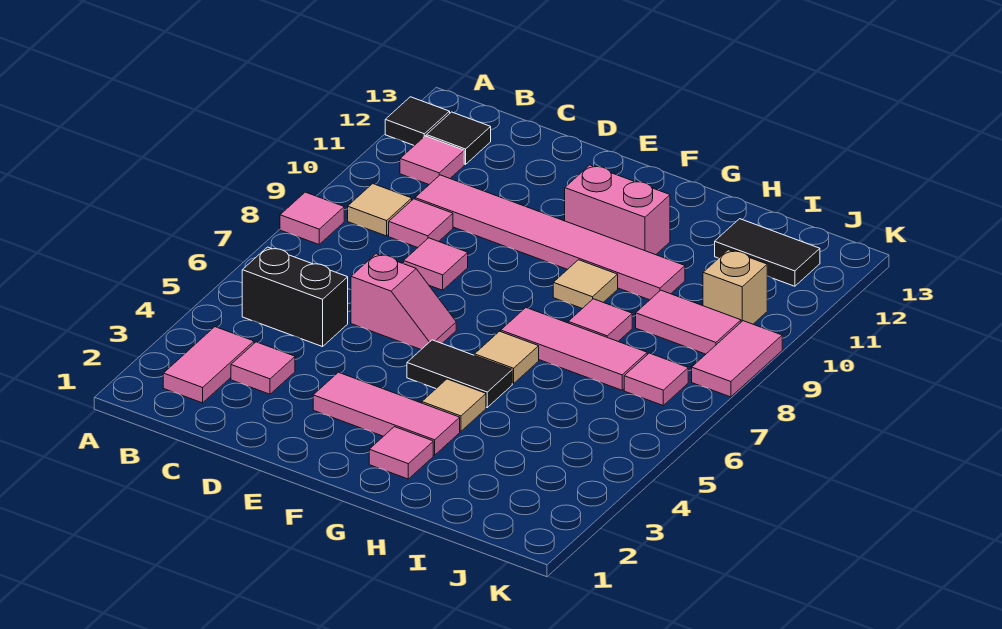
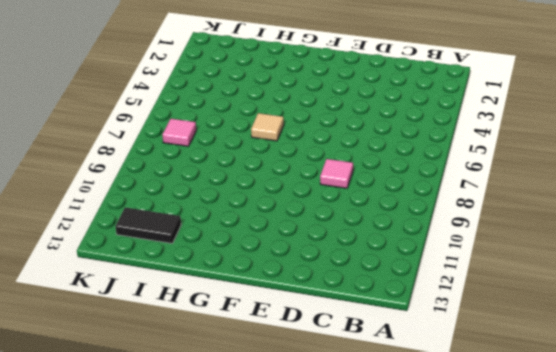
none -> pink tile A8 level 1
none -> black tile A12 level 1
none -> pink tile B2:B3 level 1

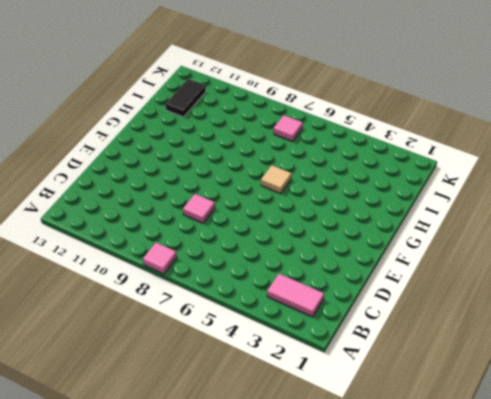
none -> black tile A12 level 1
none -> black brick B5:C5 level 1
none -> tan tile B9 level 1

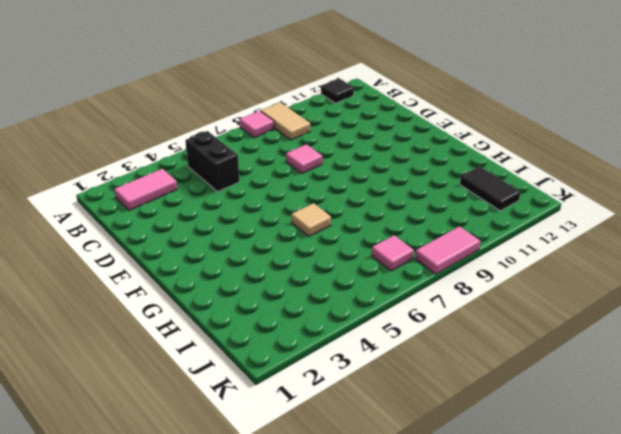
tan tile A9:B9 level 1 -> tan tile B9 level 1
none -> pink tile B11 level 1
none -> black tile B12 level 1
none -> pink tile C3 level 1

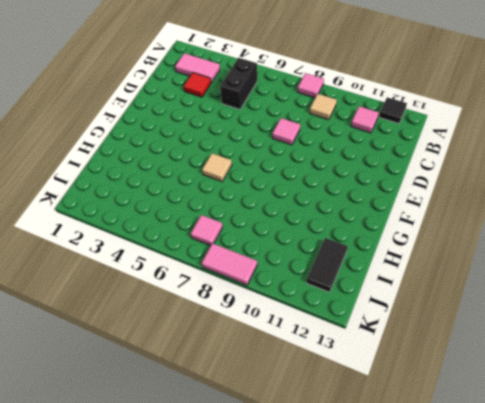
red tile C3 level 1 -> pink tile C3 level 1
none -> black tile B12 level 1
none -> pink tile C9 level 1
none -> pink tile C10:H10 level 1

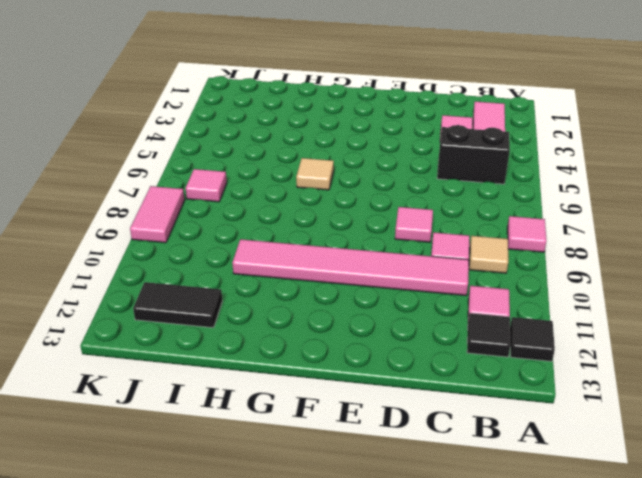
none -> pink slope D6:E6 level 1 top D
none -> pink tile E3:G3 level 1
none -> black tile F5:G5 level 1

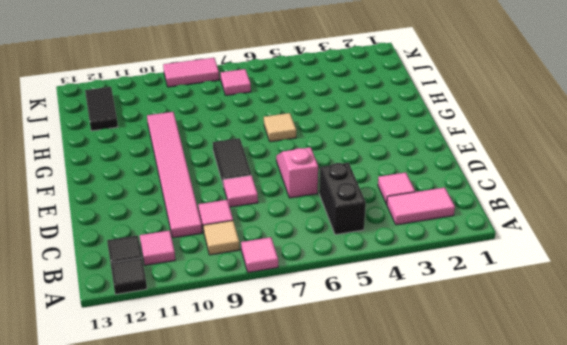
black tile E8:F8 level 1 -> black tile F5:G5 level 1
none -> pink tile E3:G3 level 1
none -> pink brick F11:G11 level 1
none -> pink tile G2 level 1

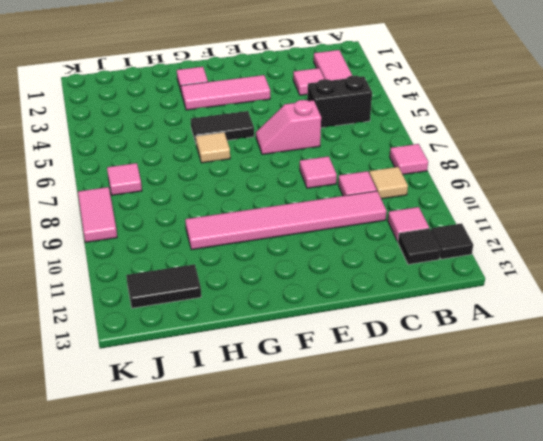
none -> pink brick F11:G11 level 1
none -> tan tile G4 level 1
none -> pink tile G7:I7 level 1

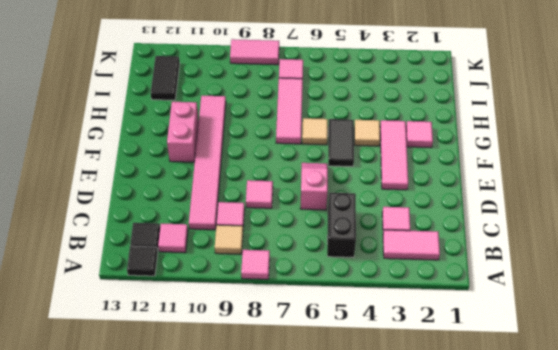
none -> tan tile G9 level 1
none -> pink tile H8 level 1
none -> pink tile I9:J9 level 1

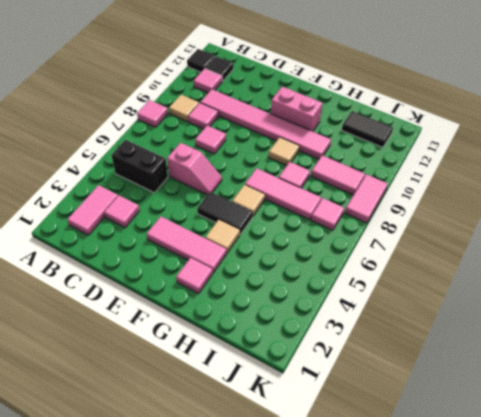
none -> tan brick J10 level 1

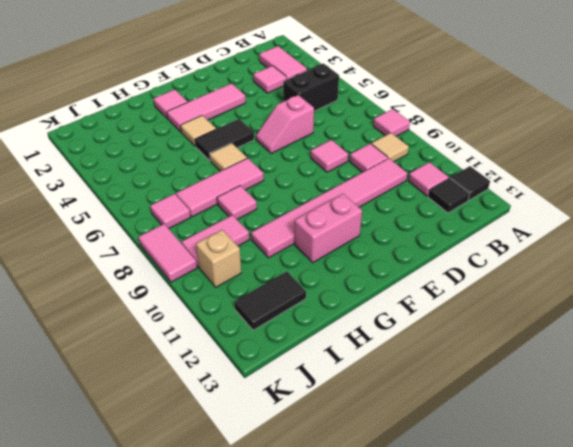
none -> tan tile G9 level 1

